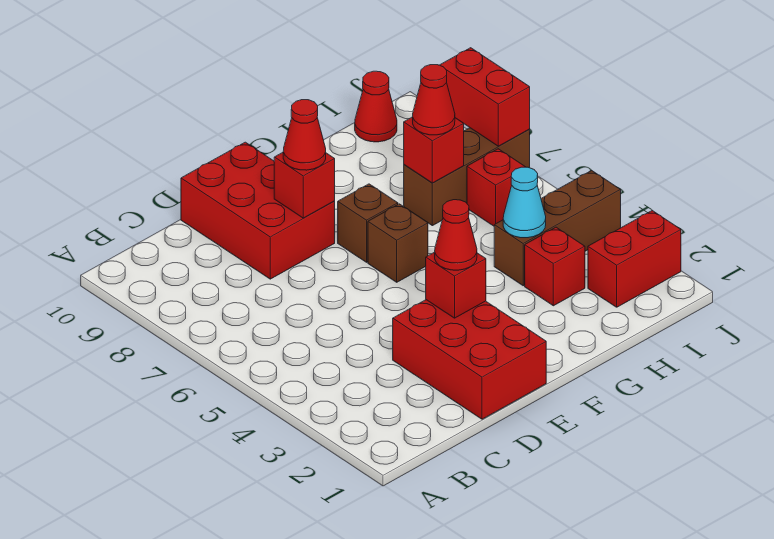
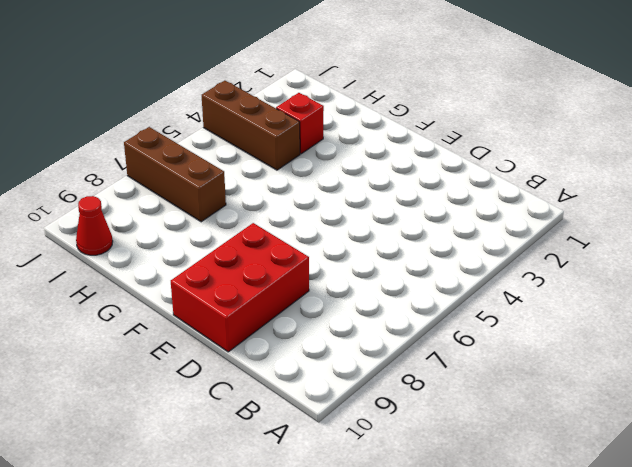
none -> red brick D1:E3 level 1
none -> brown brick F6 level 1
none -> brown brick F7 level 1

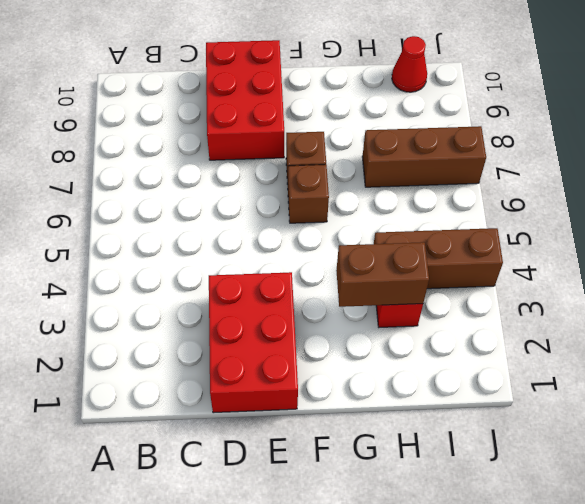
brown brick G3:H3 level 2 -> none
none -> red brick I2:J2 level 1
none -> red brick I6 level 1
none -> red brick E3 level 2

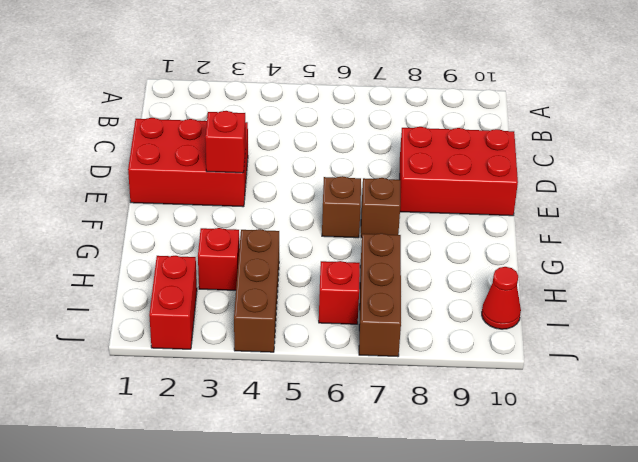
none -> red brick E8 level 2
none -> cyan cone H4 level 2
none -> red brick H7 level 2

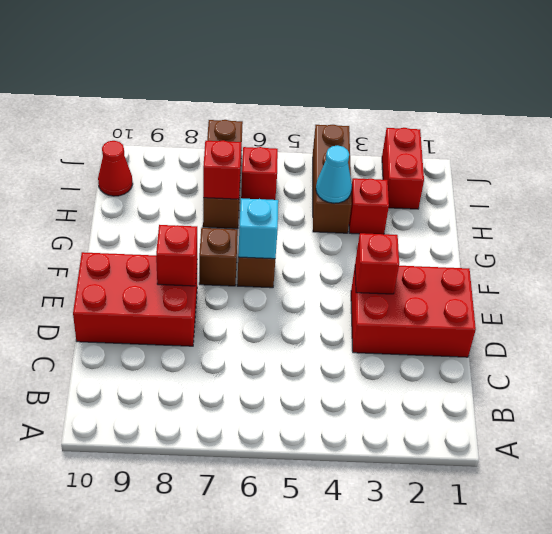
cyan brick F6 level 2 -> none
none -> red brick J7:J8 level 2
none -> red cone E3 level 3
none -> red cone E8 level 3

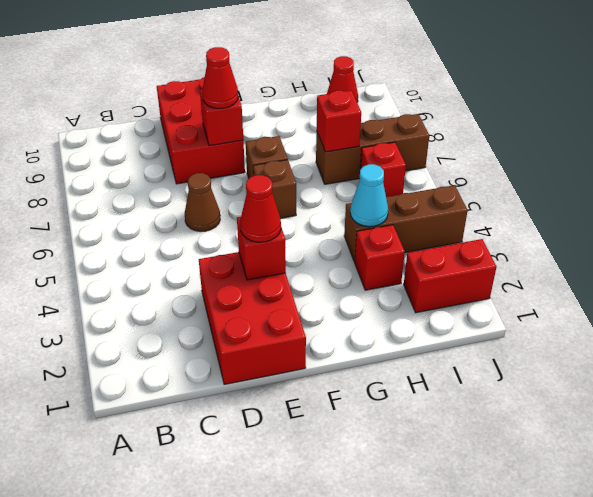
brown cone D6 level 1 -> none
none -> red brick J7:J8 level 2
none -> red cone H7 level 3

